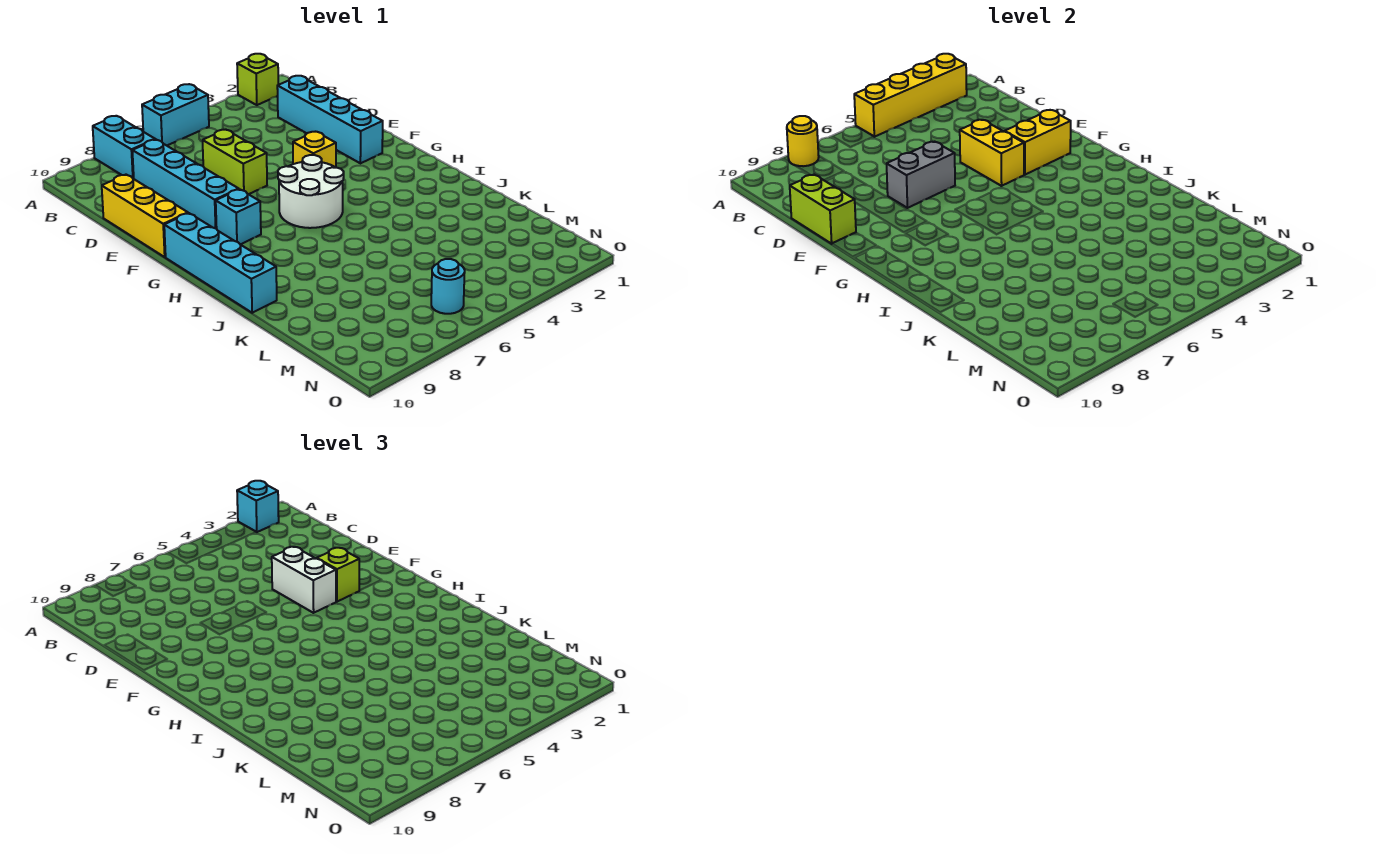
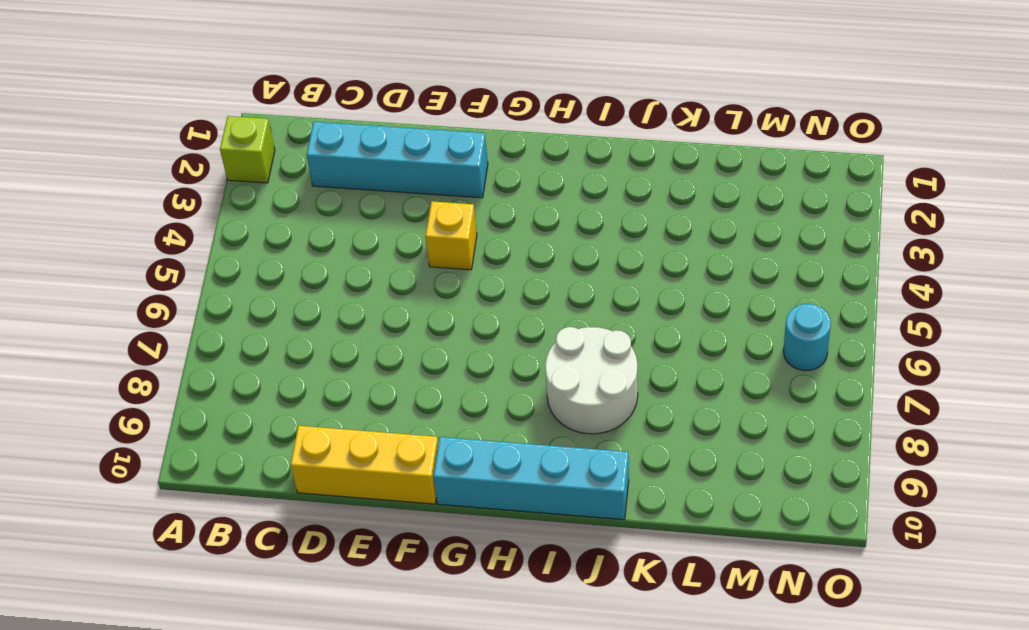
white round brick I7:J8 level 1 -> white round brick G5:H6 level 1
none -> cyan brick A5:A6 level 1
none -> cyan brick A8:B8 level 1
none -> cyan brick C8:F8 level 1

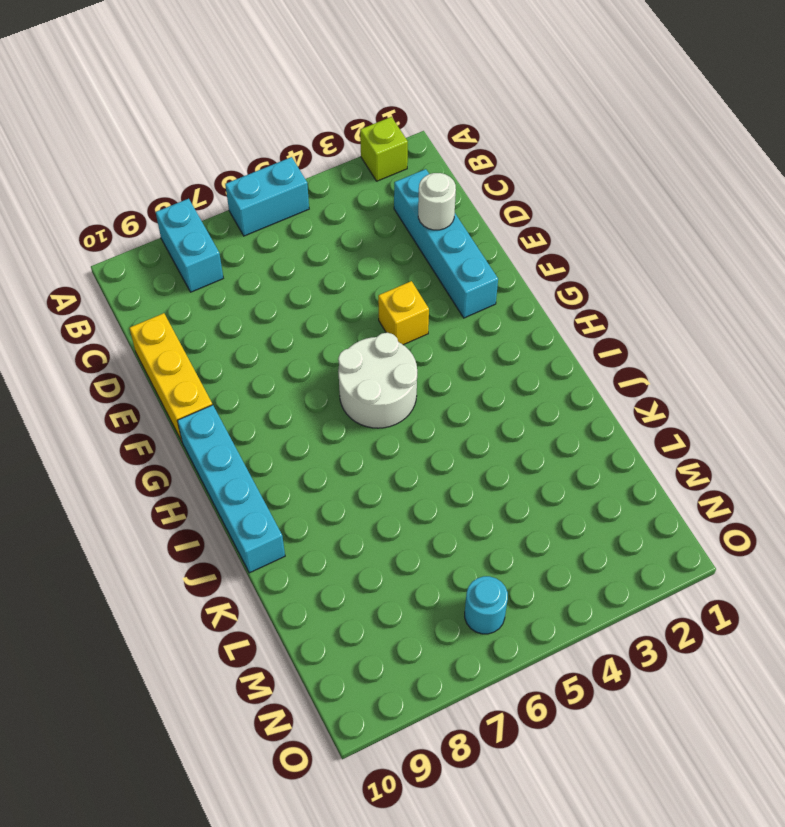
white round brick D2 level 2 -> none
none -> cyan brick C8:F8 level 1
none -> lime brick D6:E6 level 1
none -> cyan brick G8 level 1

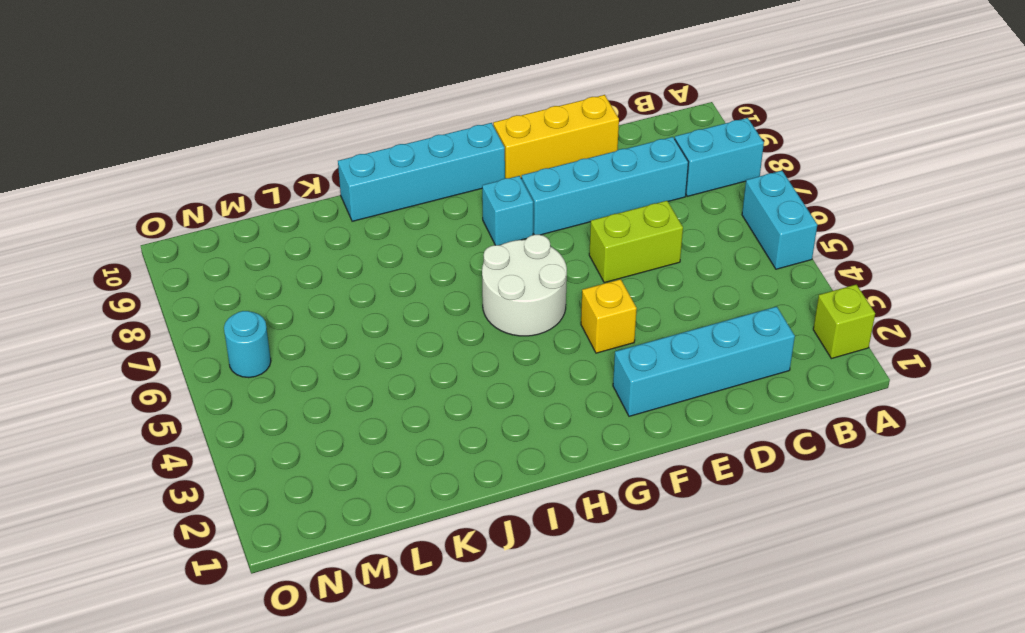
none -> yellow brick A2:A5 level 2
none -> yellow round brick A8 level 2
none -> lime brick D10:E10 level 2

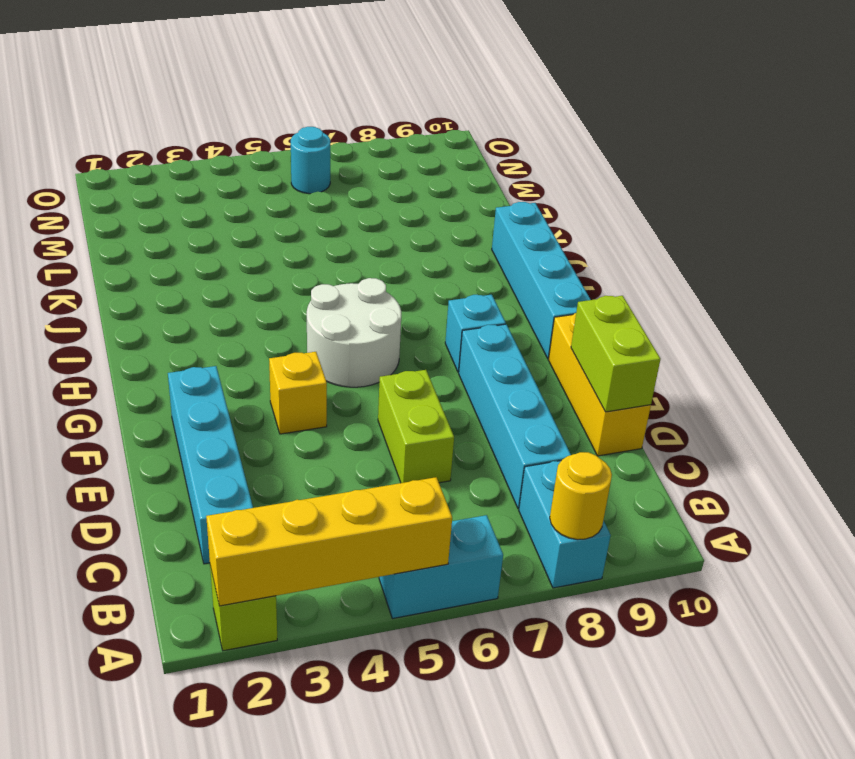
none -> yellow brick E4:F4 level 2
none -> grey brick E6:E7 level 2
none -> yellow brick F2:F3 level 2

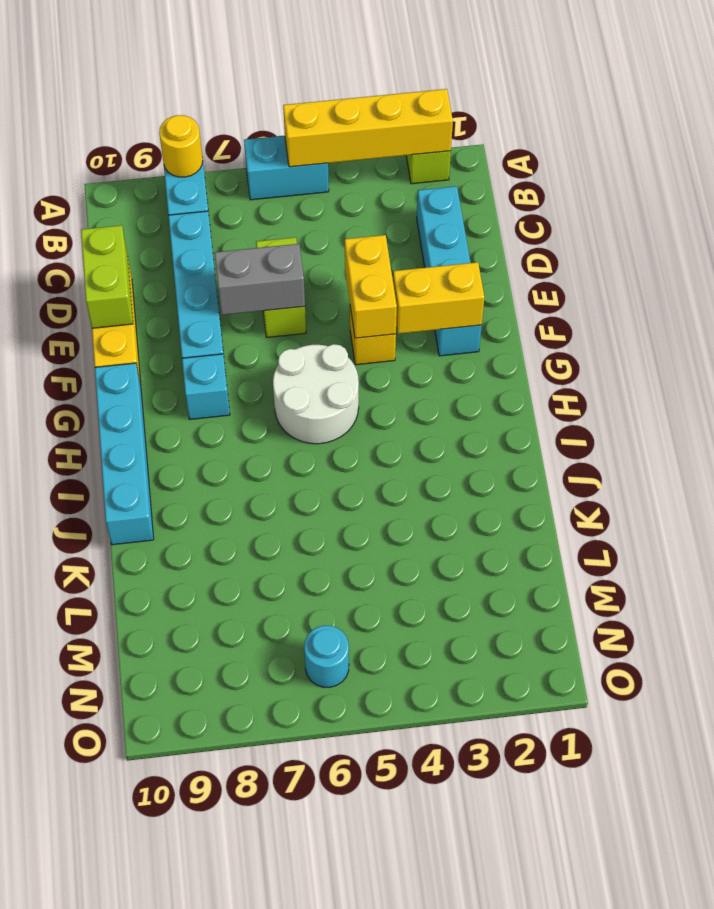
none -> cyan brick A2 level 3
none -> white brick E4:F4 level 3
none -> lime brick F3 level 3

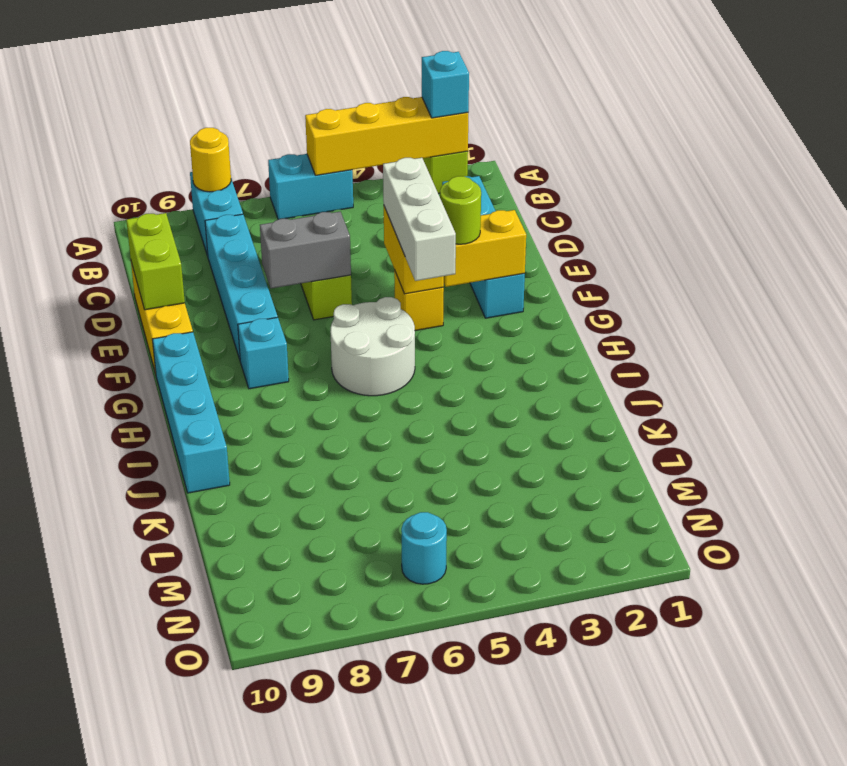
white brick E4:G4 level 3 -> white brick E4:F4 level 3
lime round brick F3 level 3 -> lime brick F3 level 3

